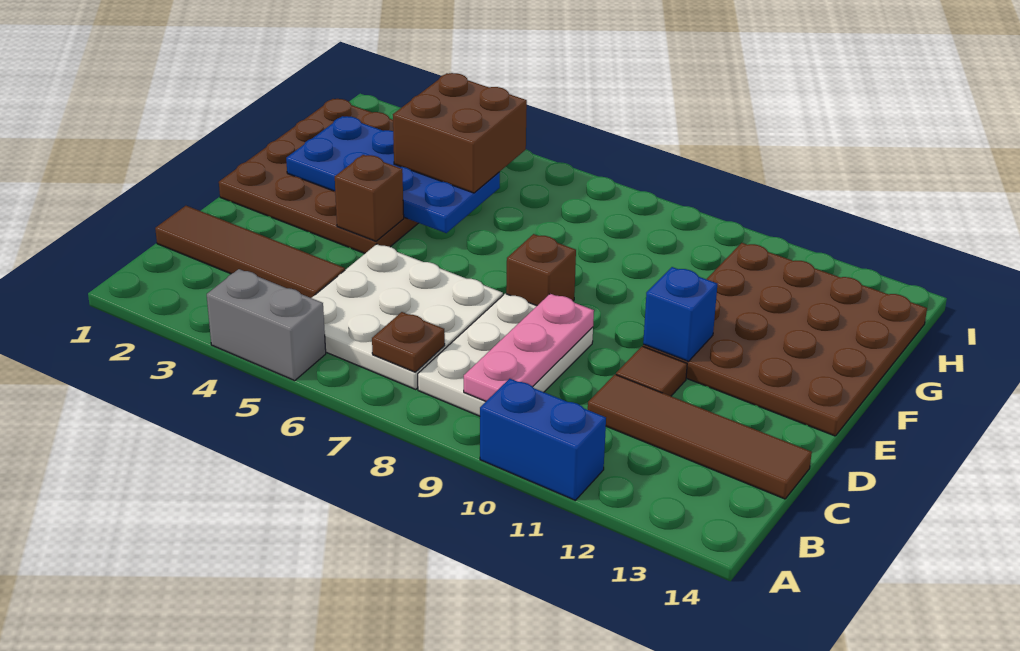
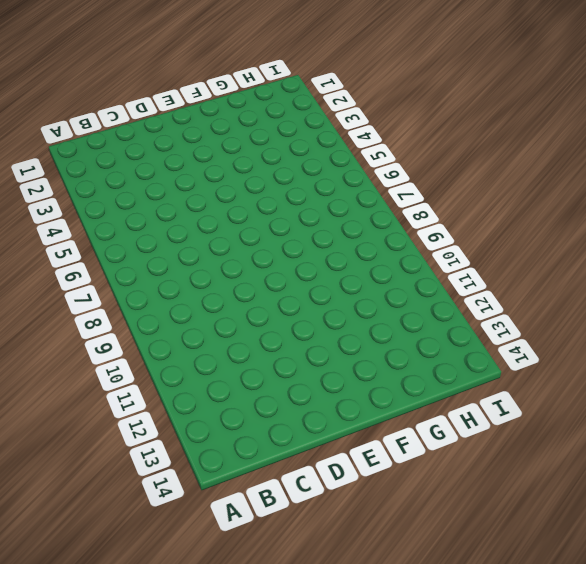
none -> grey brick A4:A5 level 1
none -> blue brick A10:A11 level 1
none -> white plate B5:D7 level 1

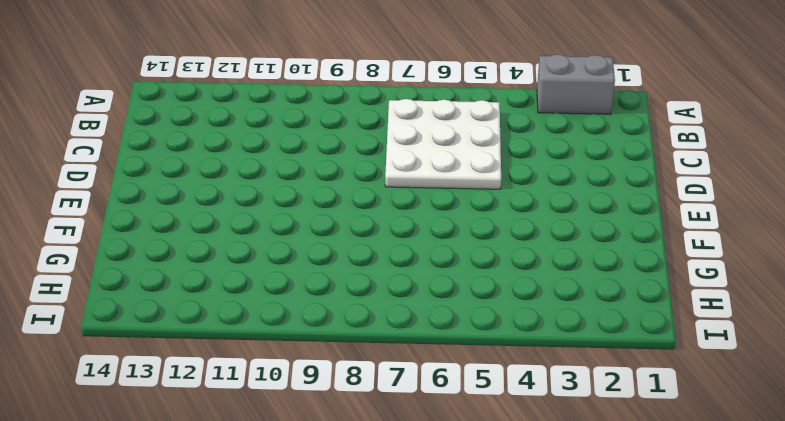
grey brick A2:A3 level 1 -> grey brick A4:A5 level 1
none -> blue brick A10:A11 level 1
none -> white plate B8:D9 level 1
none -> brown tile C1:C4 level 1

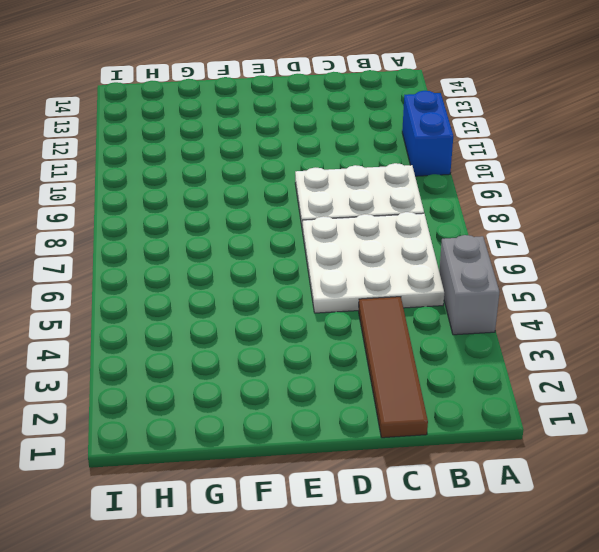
none -> brown tile C11:C14 level 1
none -> brown tile D11 level 1
none -> brown plate E1:H4 level 1

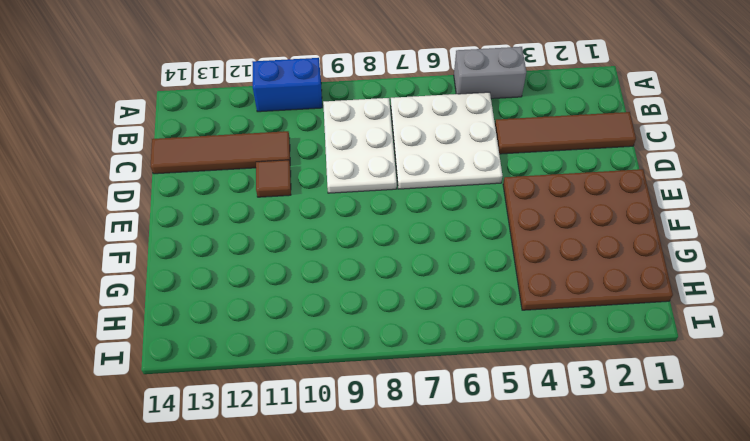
none -> brown brick E8 level 1
none -> brown plate E11:H14 level 1
none -> brown plate B7 level 2

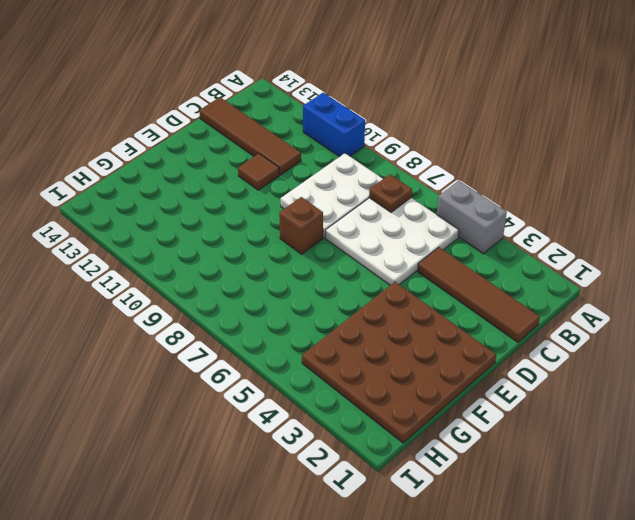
none -> brown plate E11:H14 level 1
none -> pink plate B9:D9 level 2
none -> brown brick E4 level 2

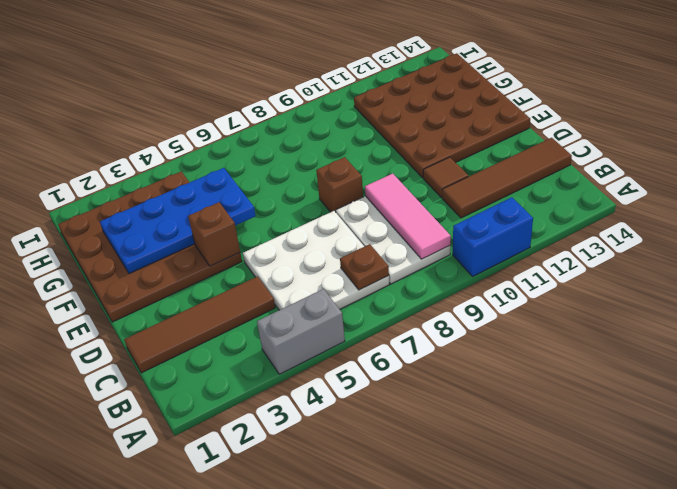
pink tile B9:D9 level 2 -> pink plate B9:D9 level 2
none -> blue brick E11 level 2
none -> brown brick G4:H5 level 3

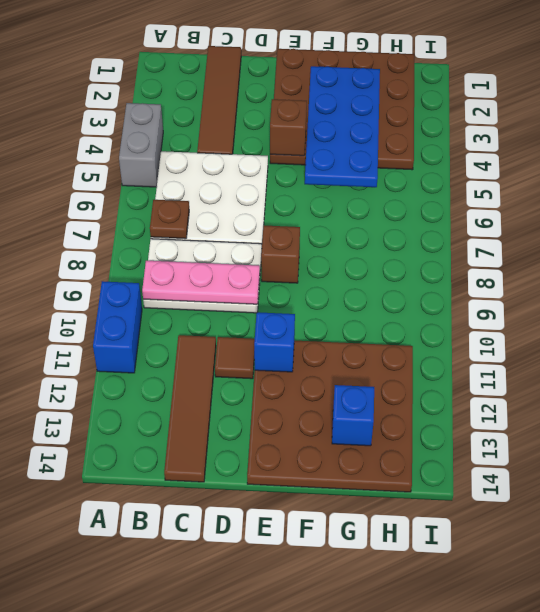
blue brick G13 level 2 -> none
none -> brown brick G4:H5 level 3

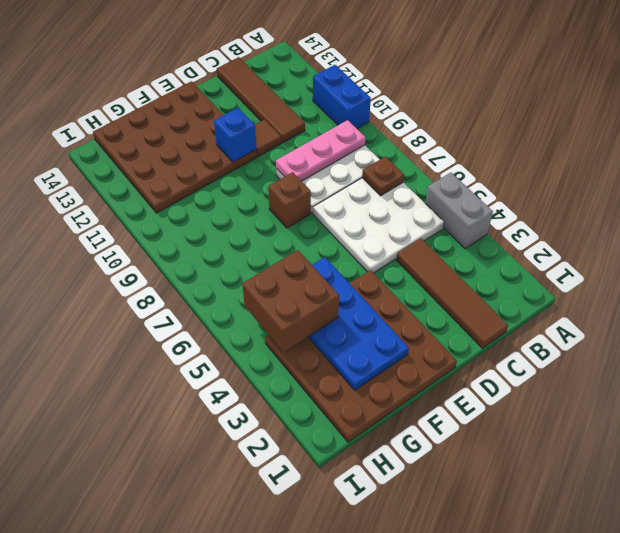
none -> brown brick E4 level 2

